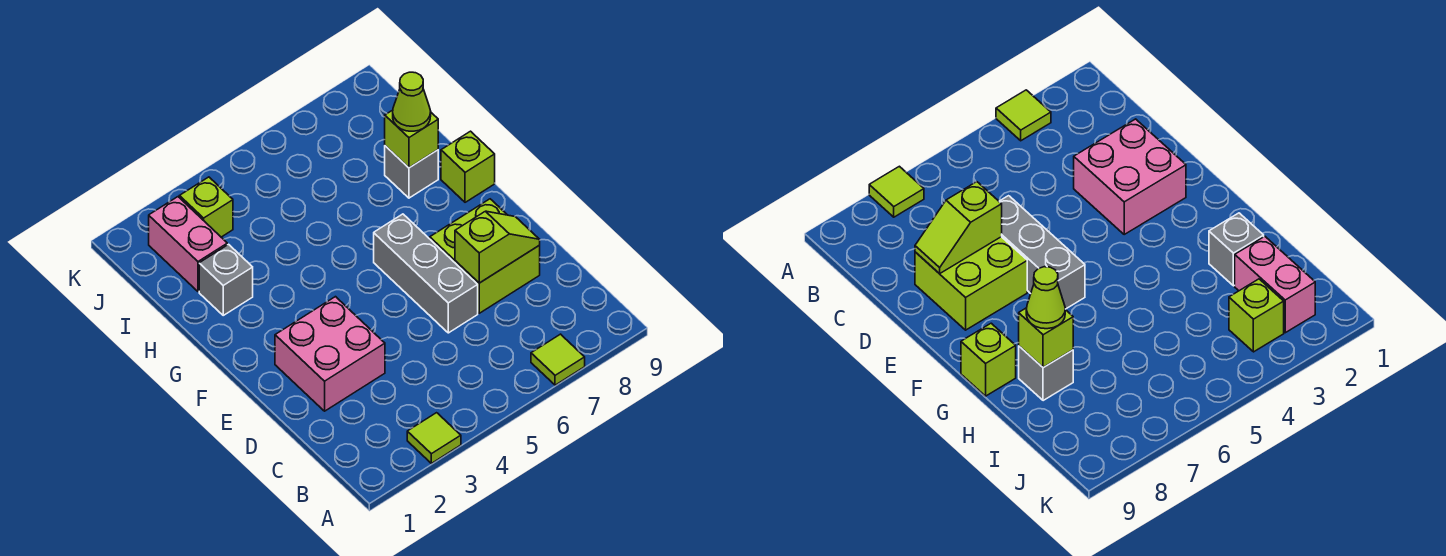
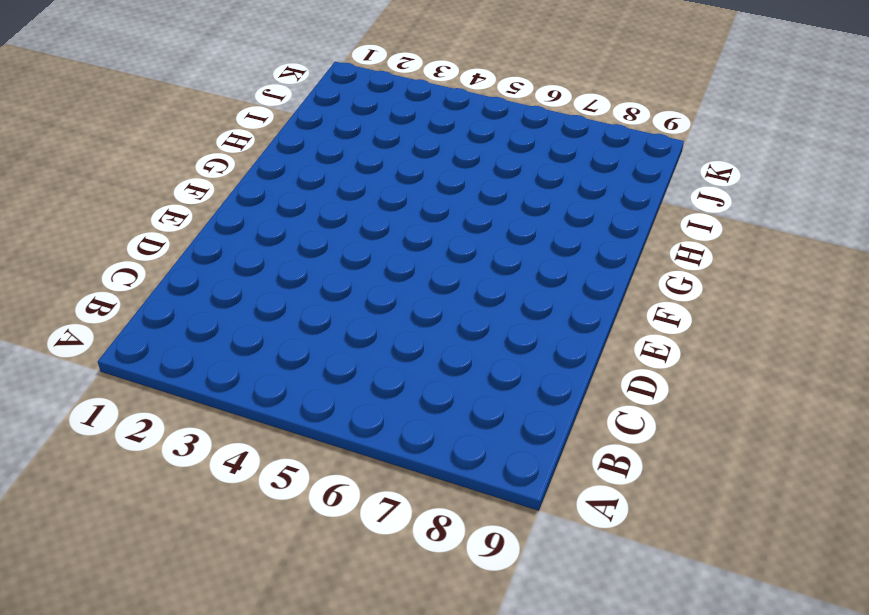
none -> lime tile A3 level 1
none -> lime tile A7 level 1
none -> pink brick D2:E3 level 1

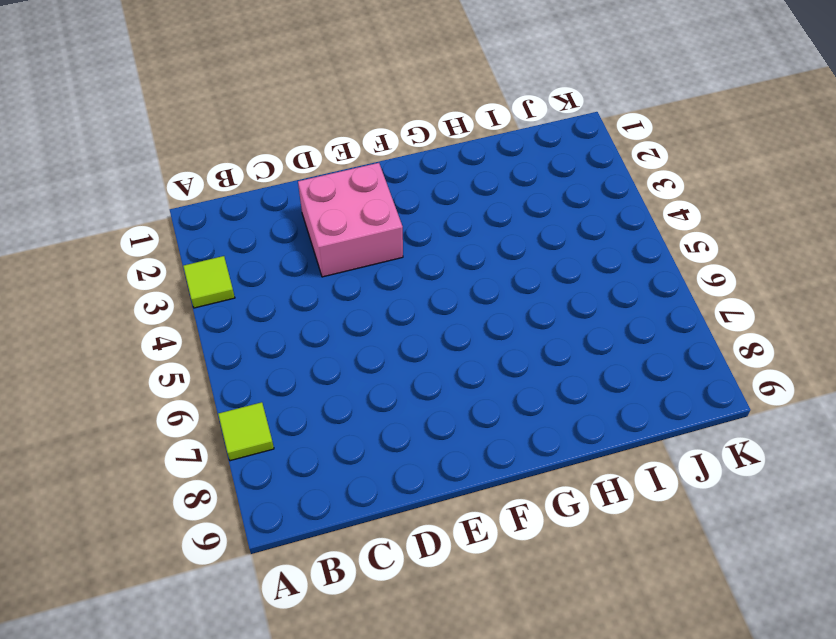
none -> grey brick D6:F6 level 1
none -> lime brick D7:E8 level 1
none -> lime brick G9 level 1

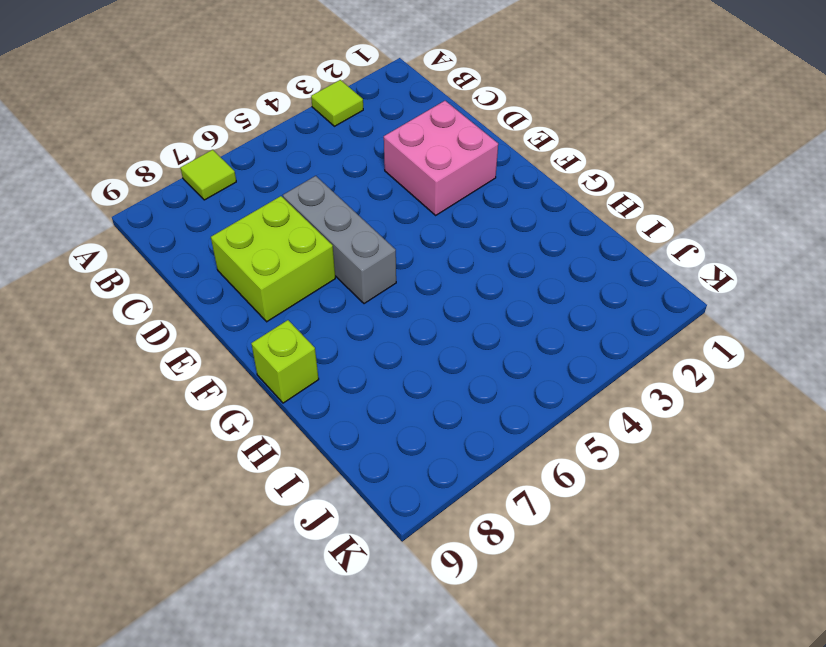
none -> grey brick H2 level 1
none -> grey brick H8 level 1
none -> pink brick I2:J2 level 1

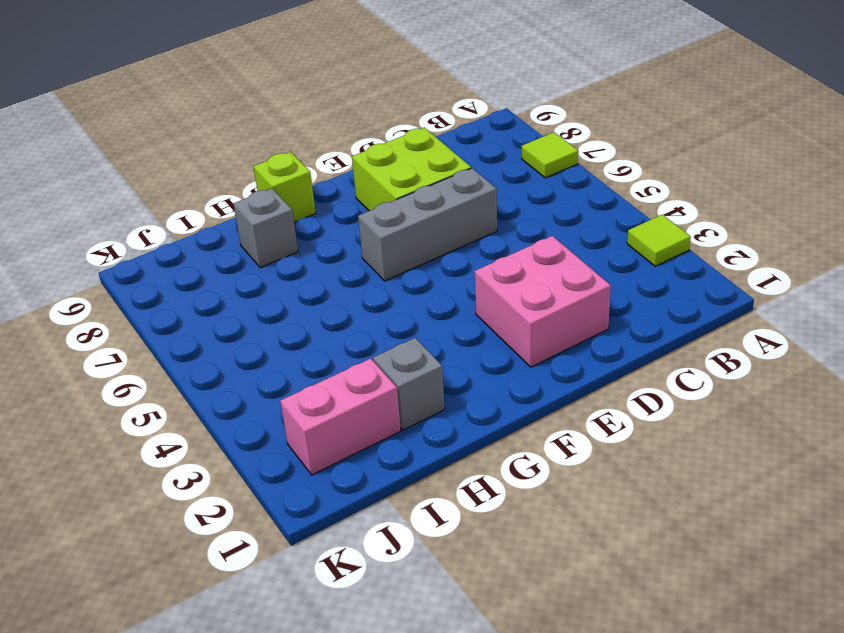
none -> lime brick J3 level 1
none -> lime slope D7:D8 level 2 top 7
none -> lime brick H8 level 2

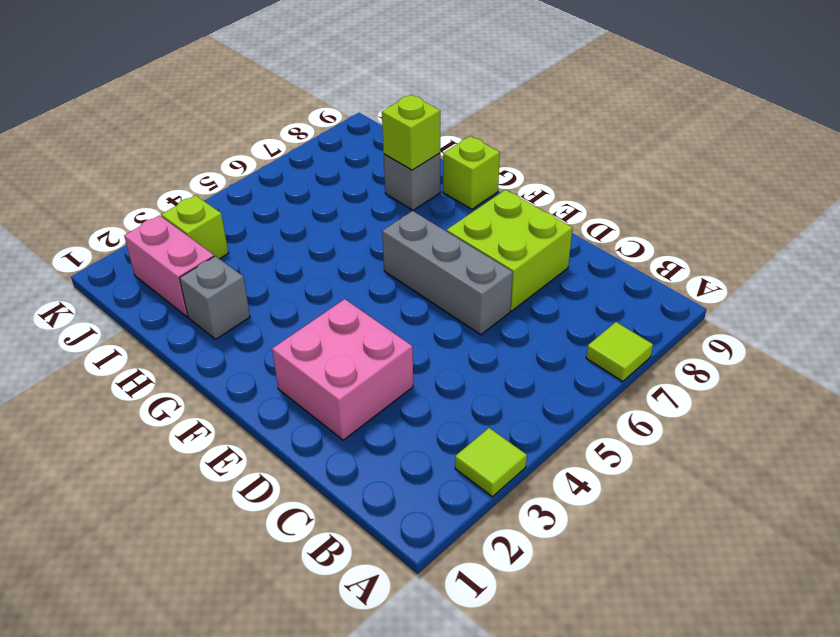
none -> lime slope D7:D8 level 2 top 7
none -> lime cone H8 level 3

